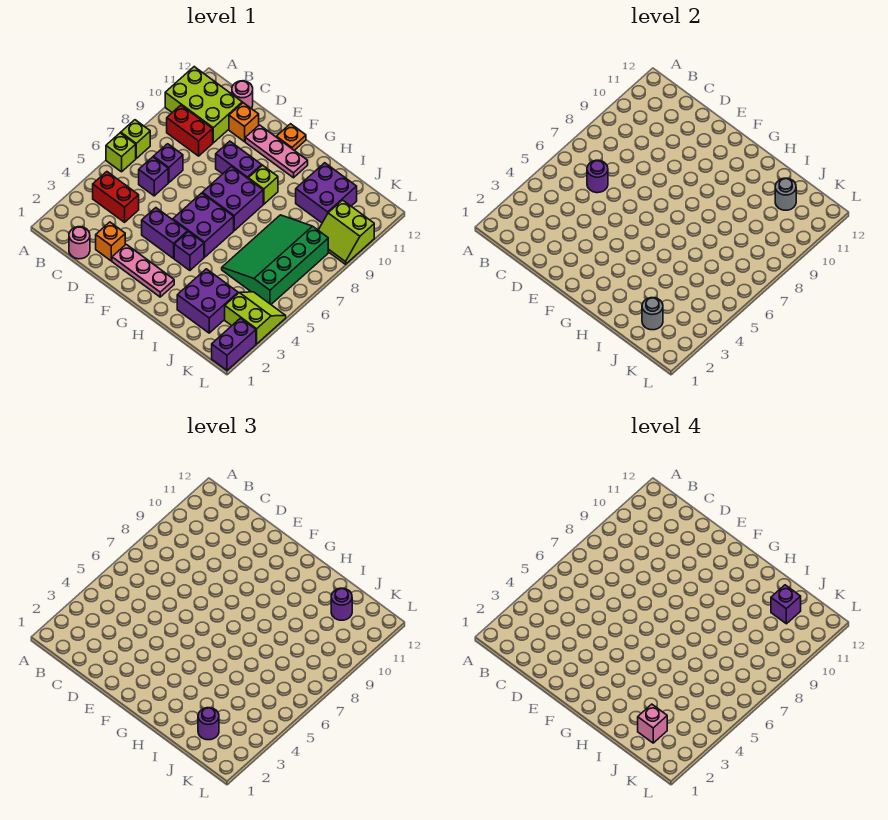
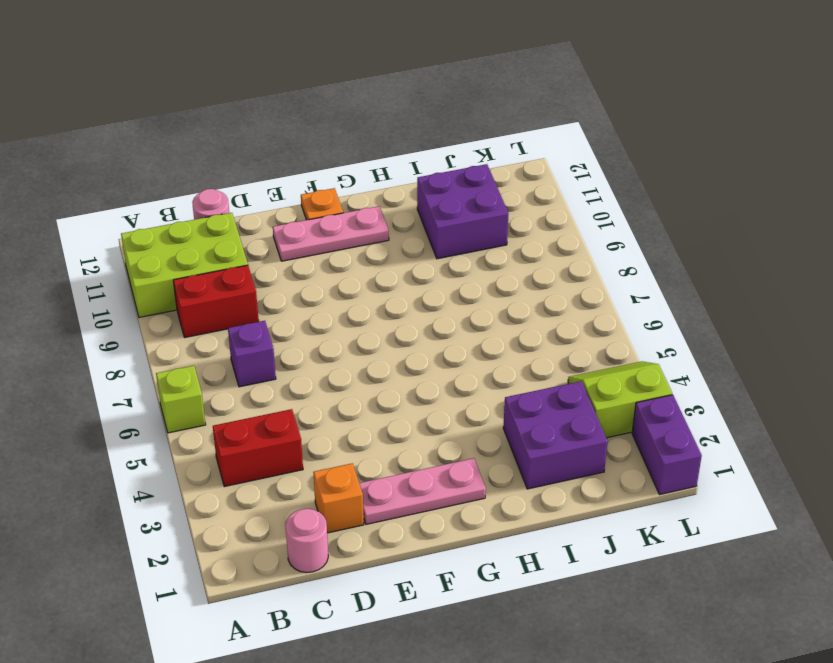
none -> lime brick A7 level 1
none -> purple brick C6 level 1
none -> orange brick D11 level 1
none -> purple brick E4:F4 level 1

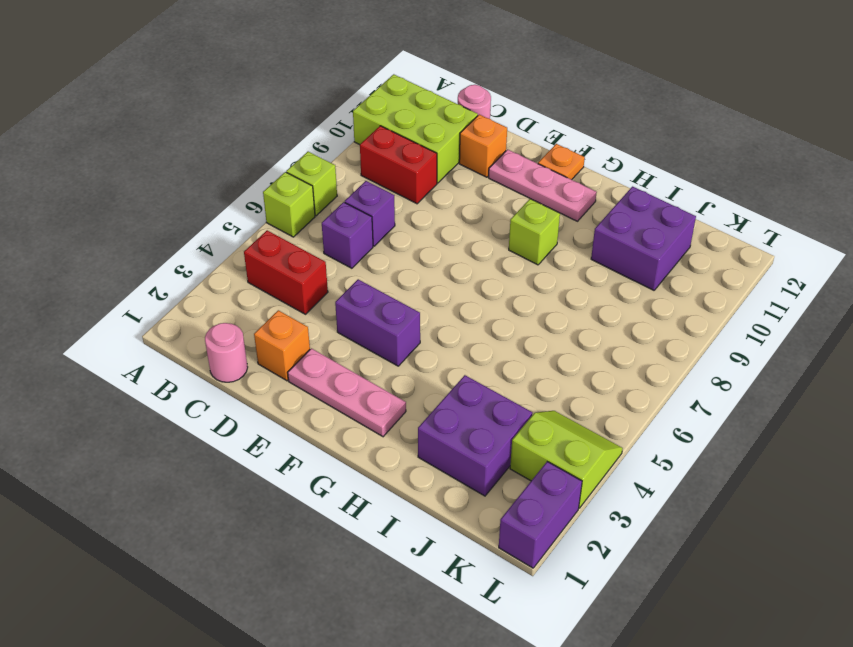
none -> purple brick E9:F9 level 1
none -> purple brick F5:G6 level 1
none -> purple brick F7:G8 level 1
none -> purple brick G4 level 1

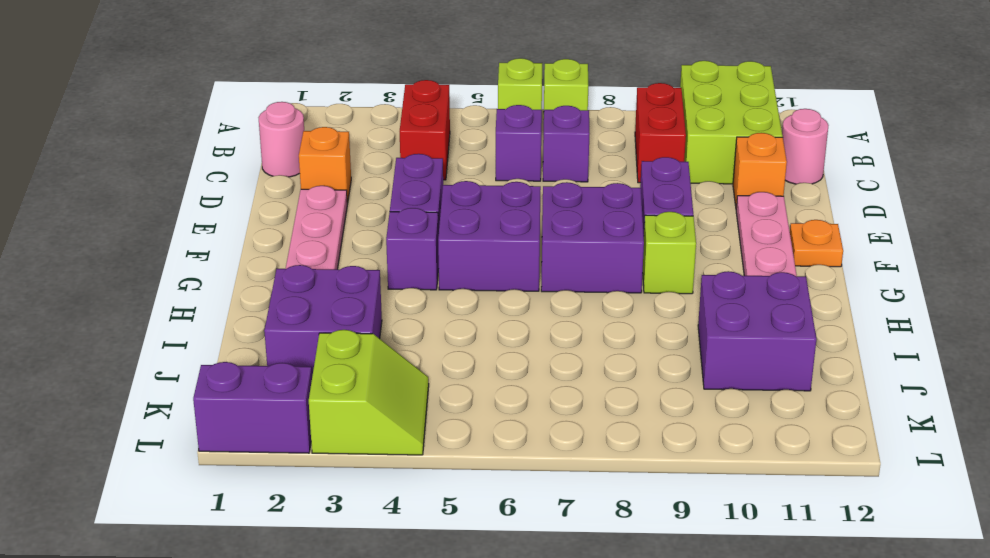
none -> green slope I5:K8 level 1 top K
none -> lime slope K9:L10 level 1 top 10
none -> purple round brick C6 level 2
none -> grey round brick J2 level 2

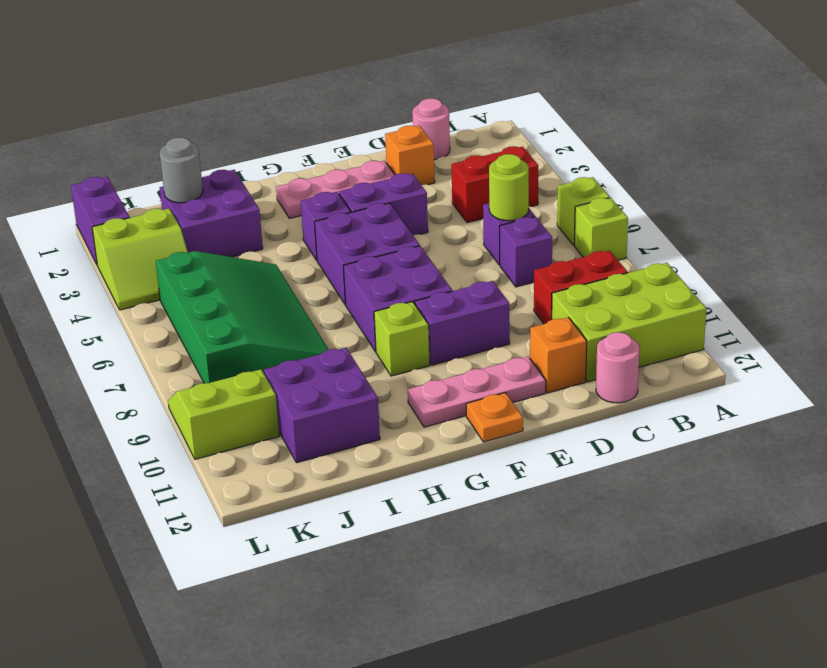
lime round brick C6 level 2 -> purple round brick C6 level 2
none -> grey round brick J11 level 2
none -> purple round brick J2 level 3
none -> purple round brick J11 level 3
none -> pink brick J2 level 4

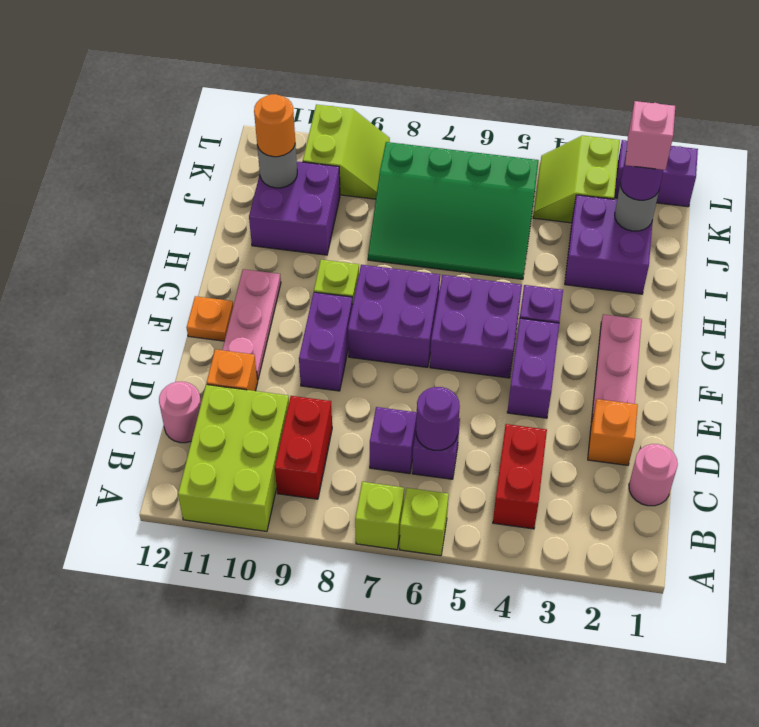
orange round brick J11 level 3 -> purple round brick J11 level 3
none -> purple brick J11 level 4

